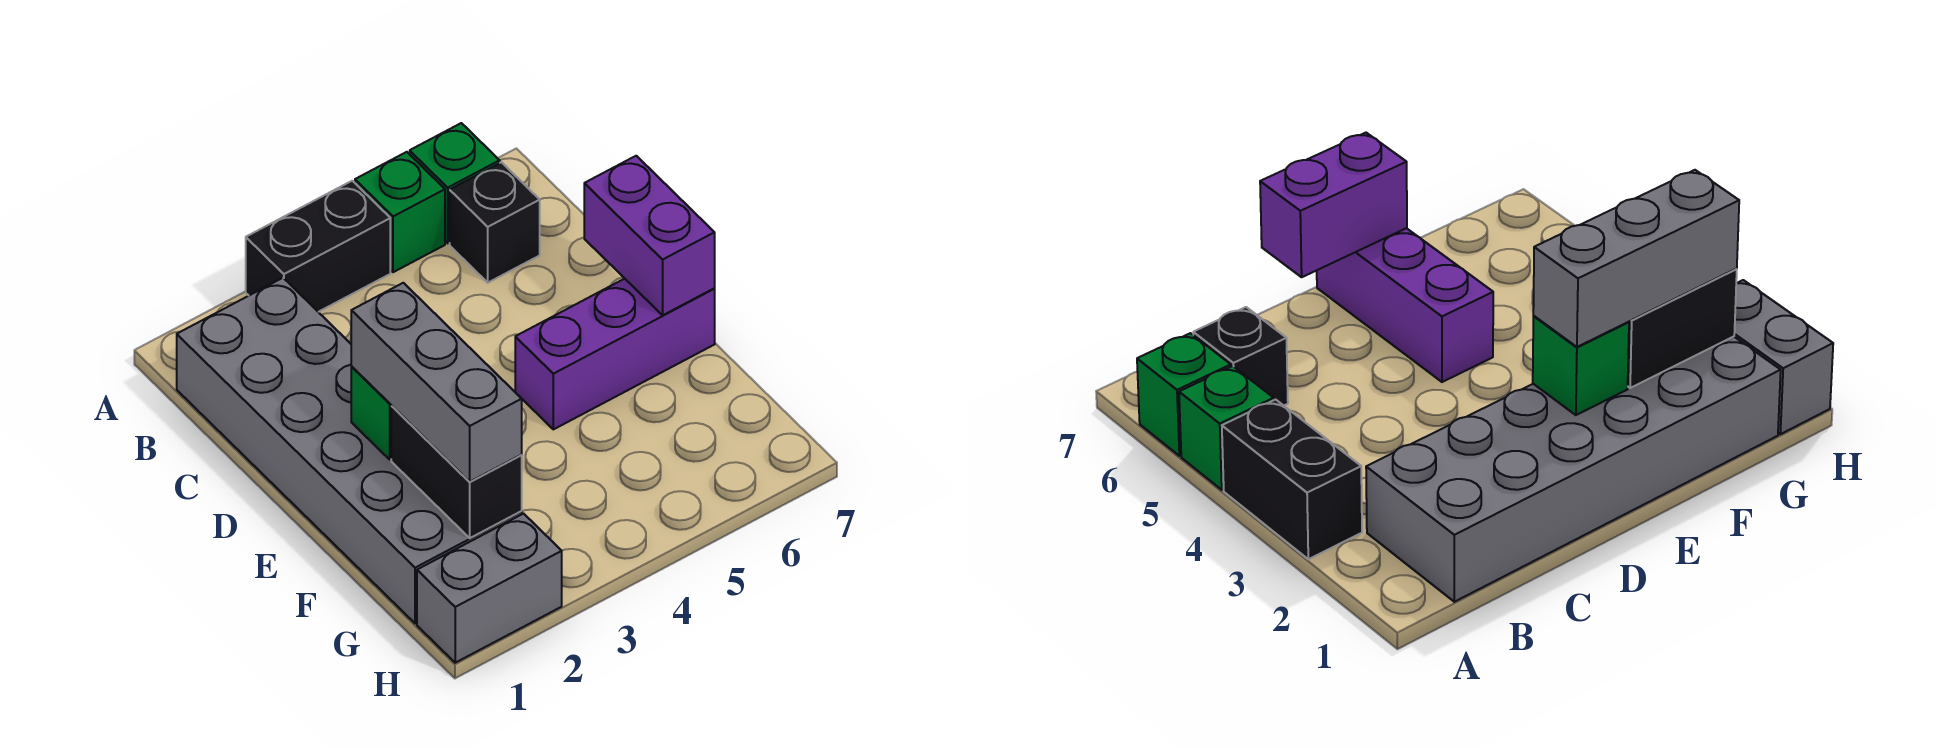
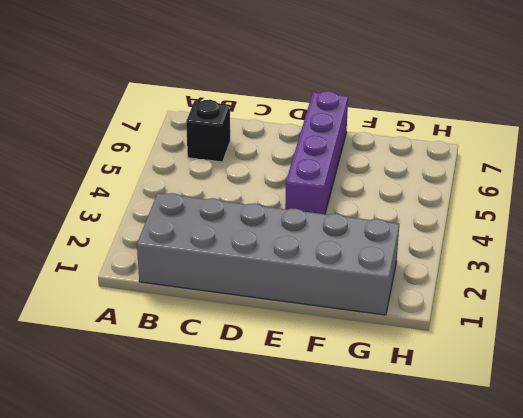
purple brick E4:E7 level 1 -> purple brick E5:E7 level 1
none -> black brick A3:A4 level 1
none -> green brick A5 level 1

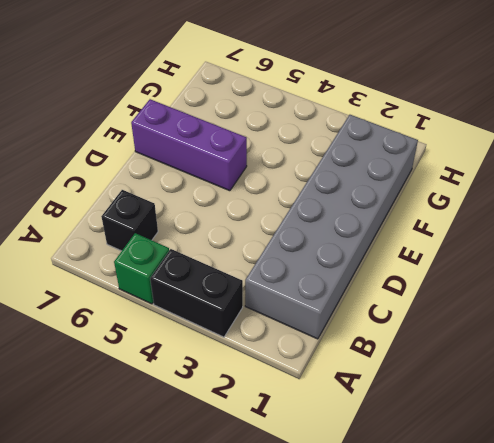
none -> green brick A6 level 1
none -> grey brick H1:H2 level 1

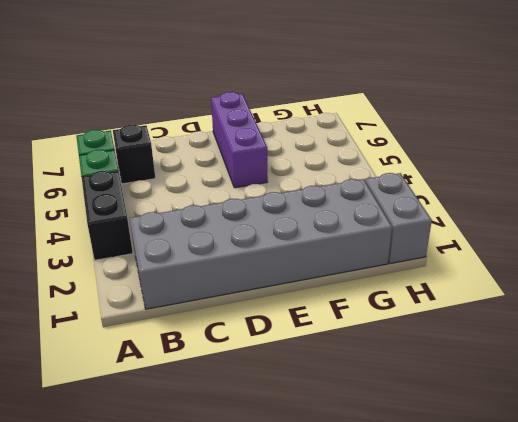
none -> purple brick D7:E7 level 2
none -> green brick E2 level 2

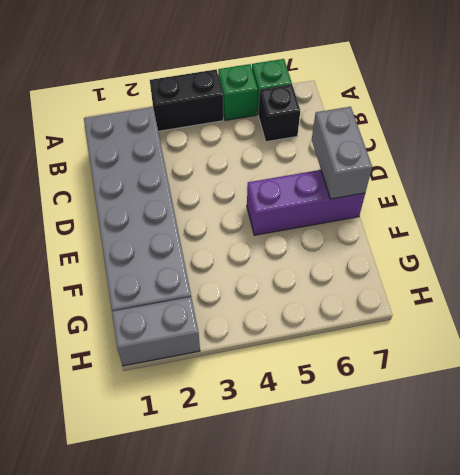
grey brick D7:E7 level 2 -> purple brick D7:E7 level 2
none -> green brick E2 level 2
none -> black brick F2:G2 level 2

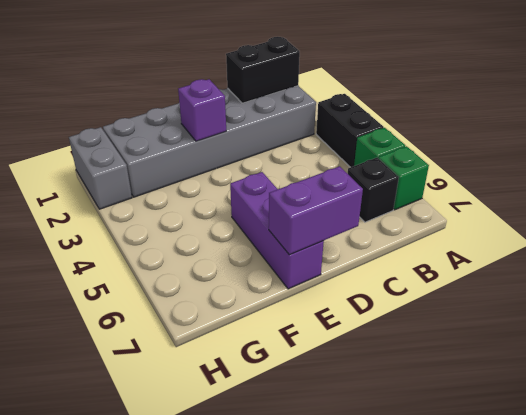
black brick B1:C1 level 2 -> black brick F2:G2 level 2
purple brick E2 level 2 -> green brick E2 level 2
none -> grey brick E2:G2 level 3

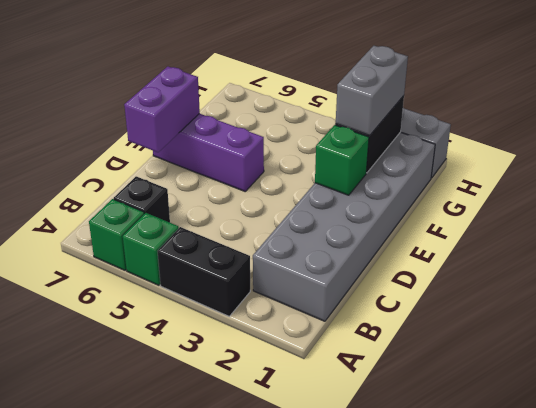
grey brick F2:G2 level 3 -> grey brick E2:G2 level 3

